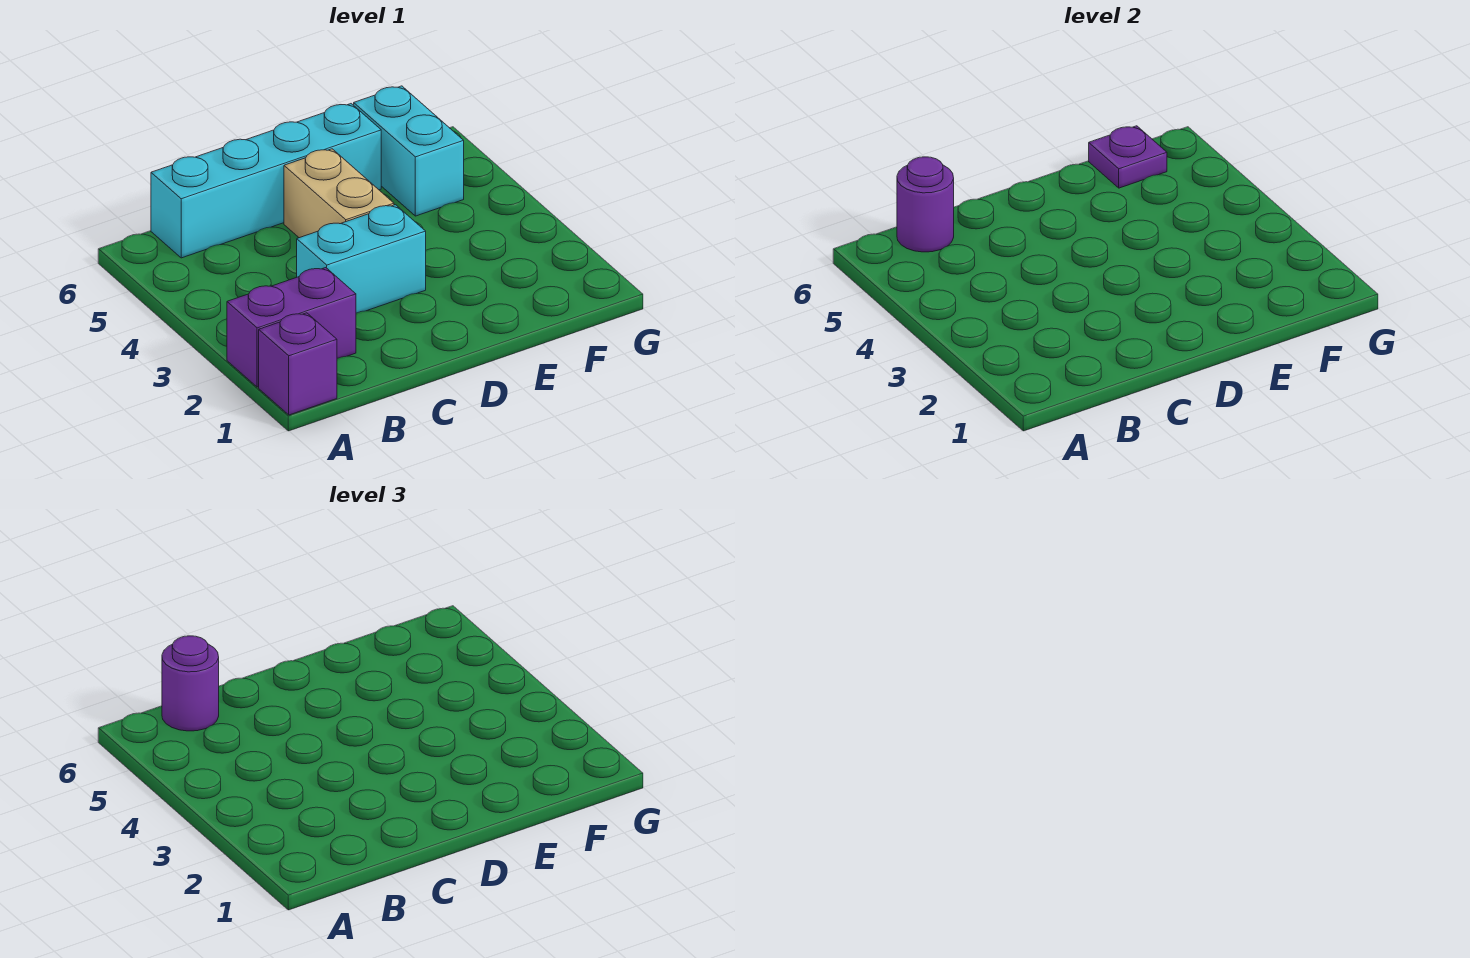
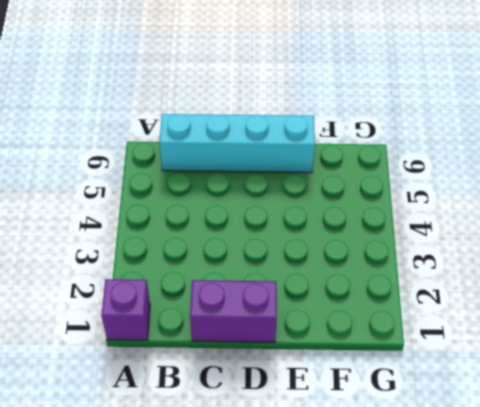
purple brick C1:D1 level 1 -> purple brick A2:B2 level 1
none -> cyan brick C3:D3 level 1
none -> tan brick D4:D5 level 1

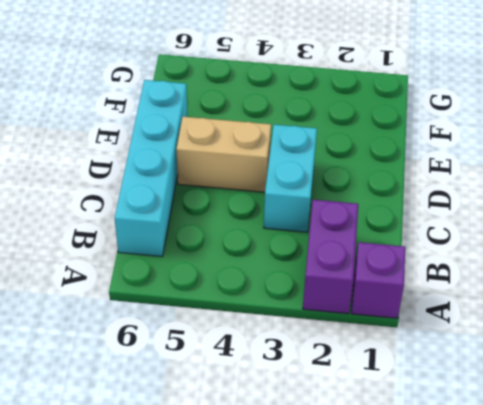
none -> cyan brick F5:F6 level 1
none -> purple round brick B6 level 2

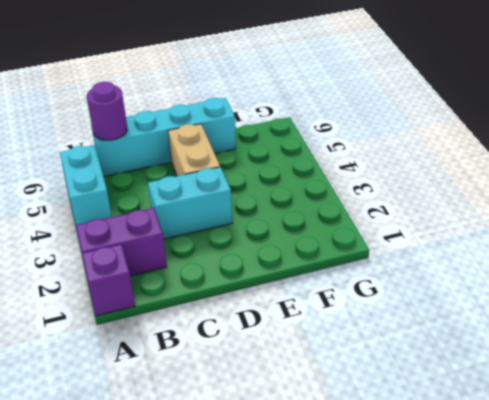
cyan brick A4:A5 level 1 -> cyan brick F5:F6 level 1
none -> purple plate F6 level 2
none -> purple round brick B6 level 3

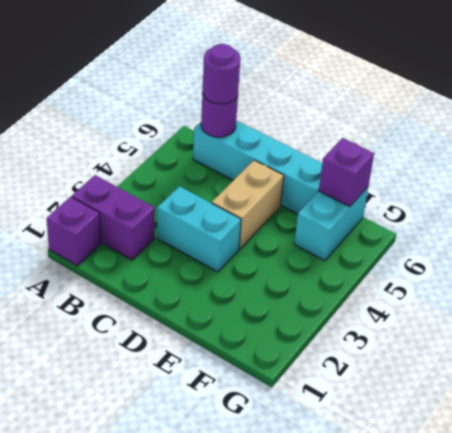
purple brick F6 level 2 -> purple plate F6 level 2

